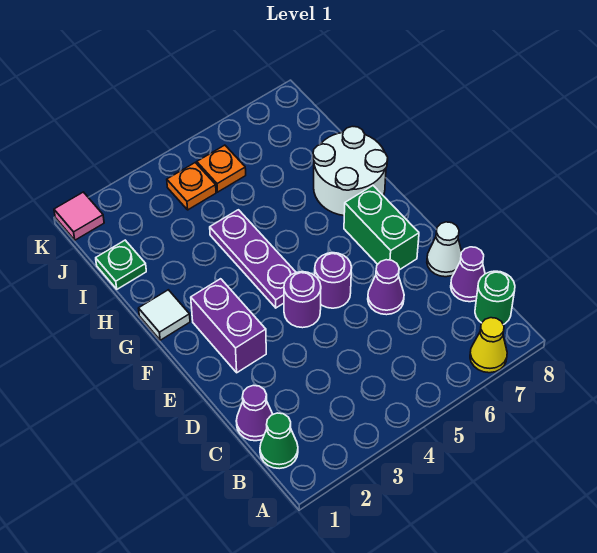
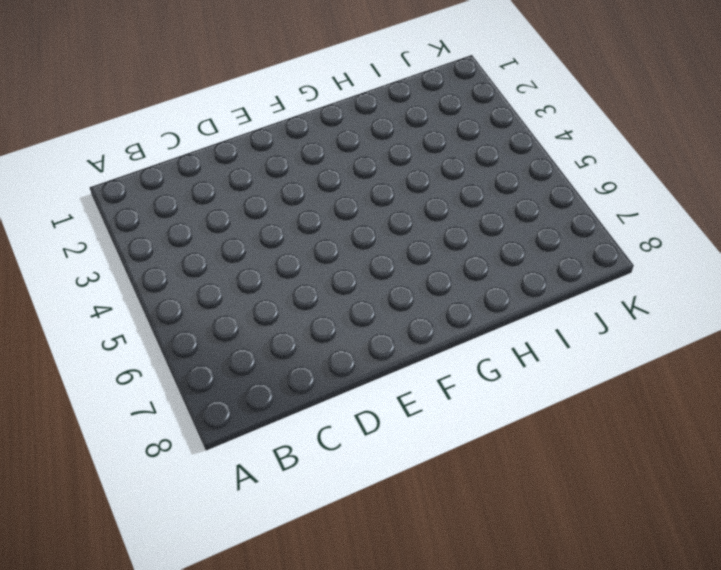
none -> yellow cone A7 level 1
none -> green cone B1 level 1
none -> green round brick B8 level 1

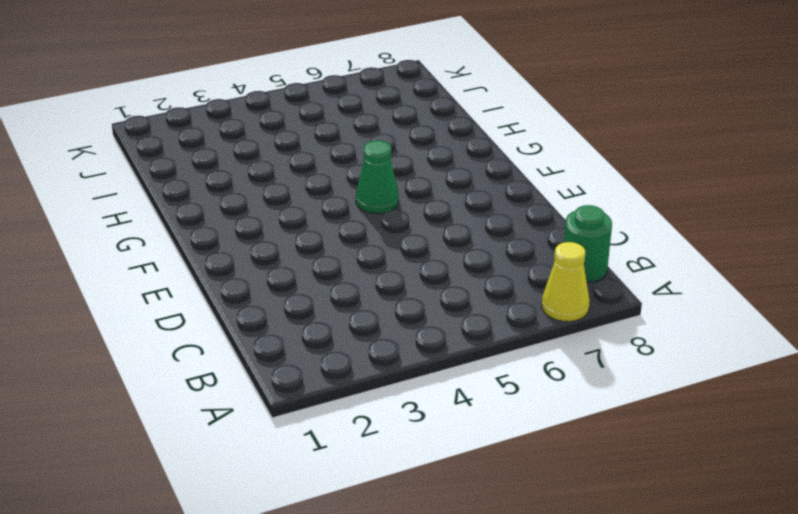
green cone F5 level 1 -> green cone B1 level 1
none -> purple cone C1 level 1
none -> purple cone C8 level 1
none -> purple cone D6 level 1

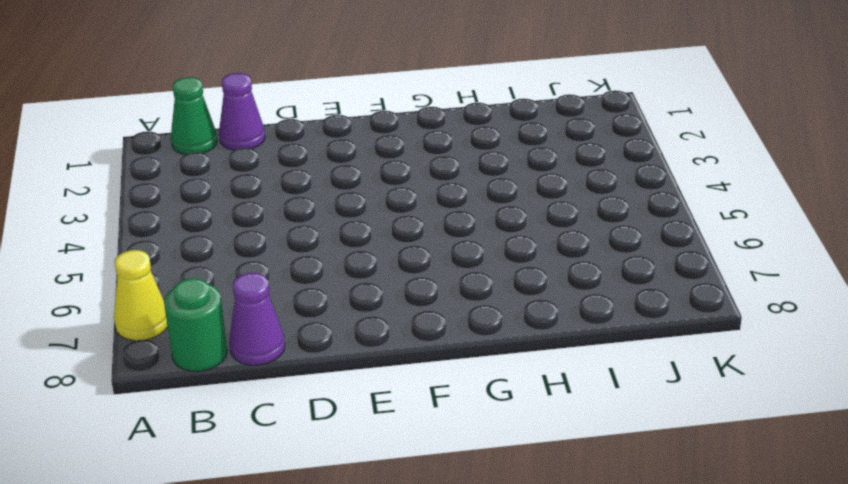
none -> purple cone D6 level 1
none -> white cone D8 level 1
none -> purple brick E2:F2 level 1

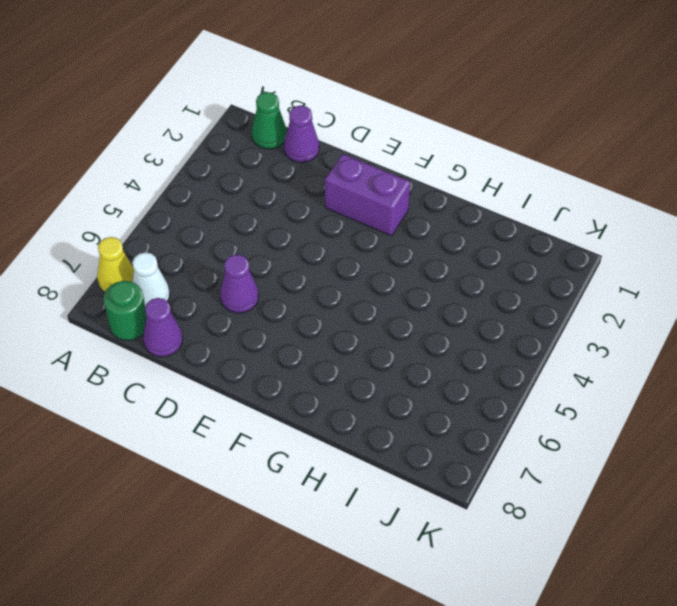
white cone B7 level 1 -> white cone D8 level 1
none -> purple round brick E4 level 1
none -> purple round brick E5 level 1
none -> green brick E7:F7 level 1

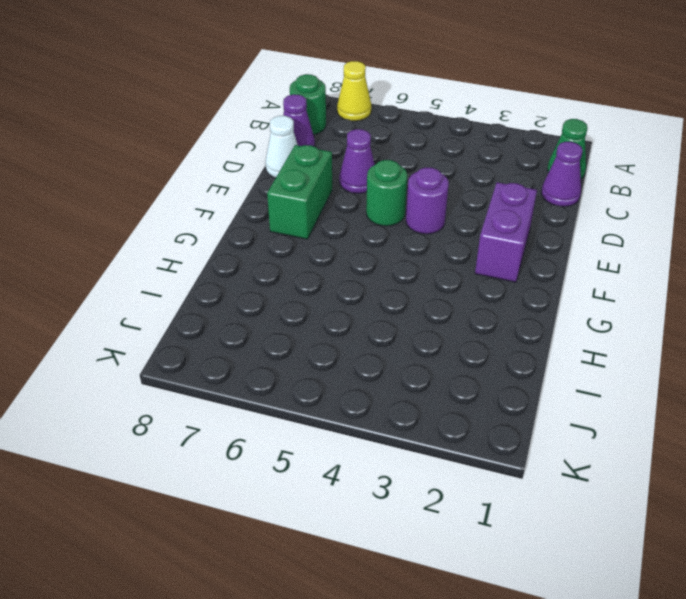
green round brick E5 level 1 -> purple round brick E5 level 1
none -> purple plate F4:H4 level 1
none -> white tile G1 level 1
none -> white round brick G7:H8 level 1

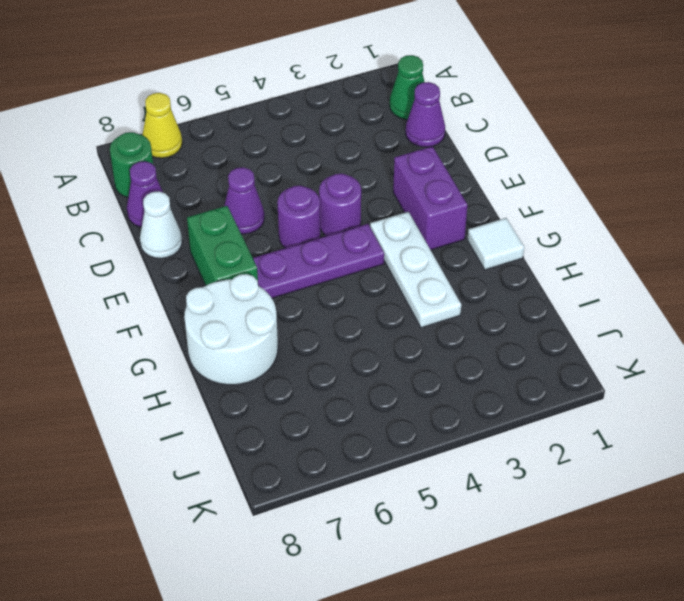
white plate F3:H3 level 1 -> none
purple plate F4:F6 level 1 -> purple plate F4:H4 level 1
none -> green plate I1 level 1
none -> orange plate J4 level 1
none -> orange plate J5 level 1

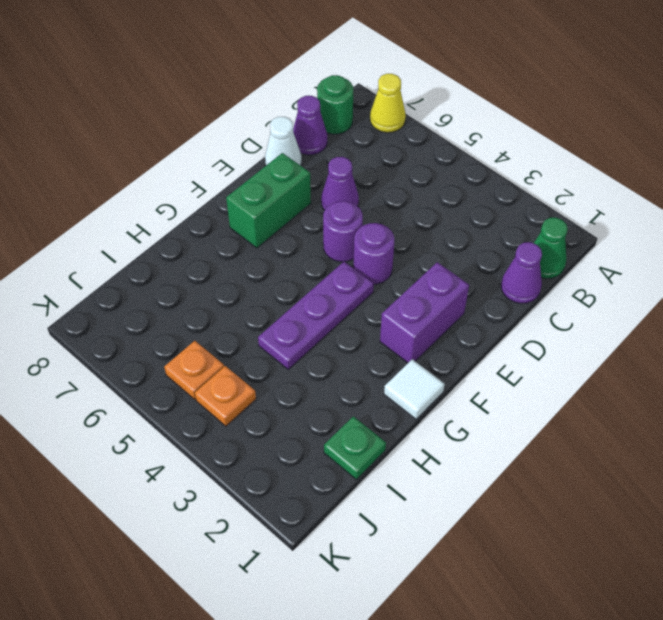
none -> white round brick G7:H8 level 1
none -> pink tile K1 level 1

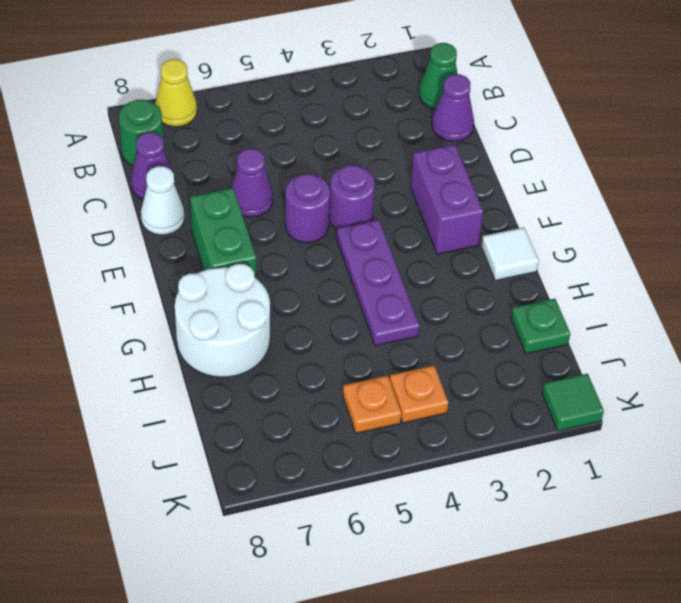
green tile K1 level 1 -> pink tile K1 level 1

